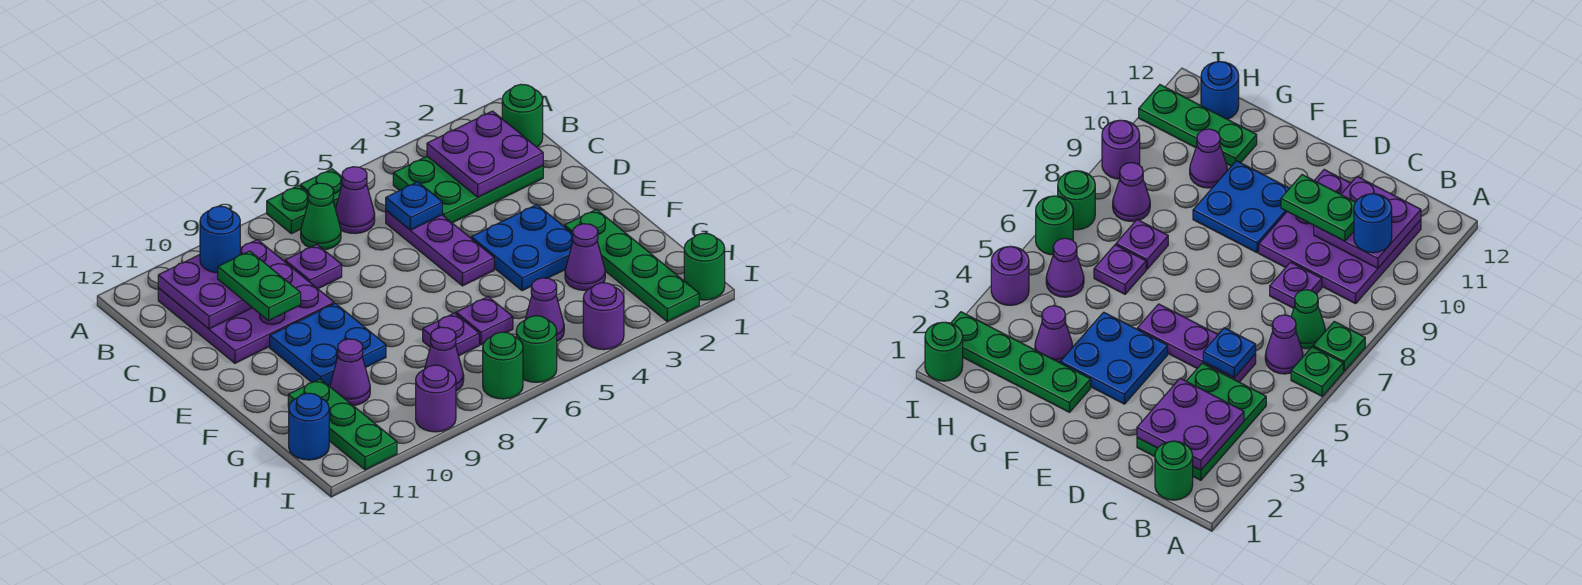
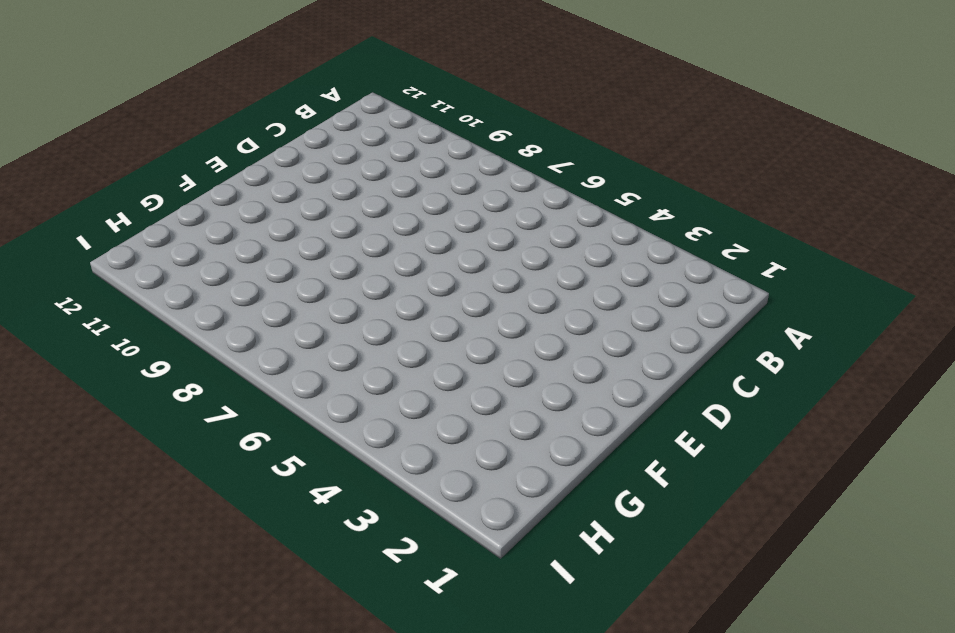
none -> green plate A6 level 1
none -> green plate A7 level 1
none -> green round brick B1 level 1
none -> green plate B2:C4 level 1

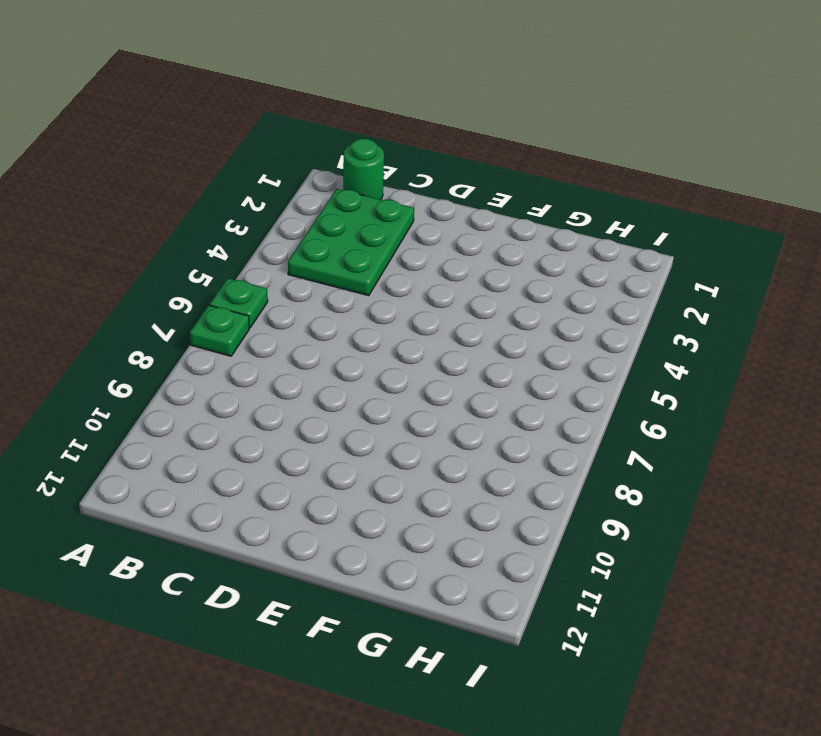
none -> purple cone B6 level 1
none -> green cone B7 level 1
none -> purple plate B9:D11 level 1
none -> purple plate C5:E5 level 1

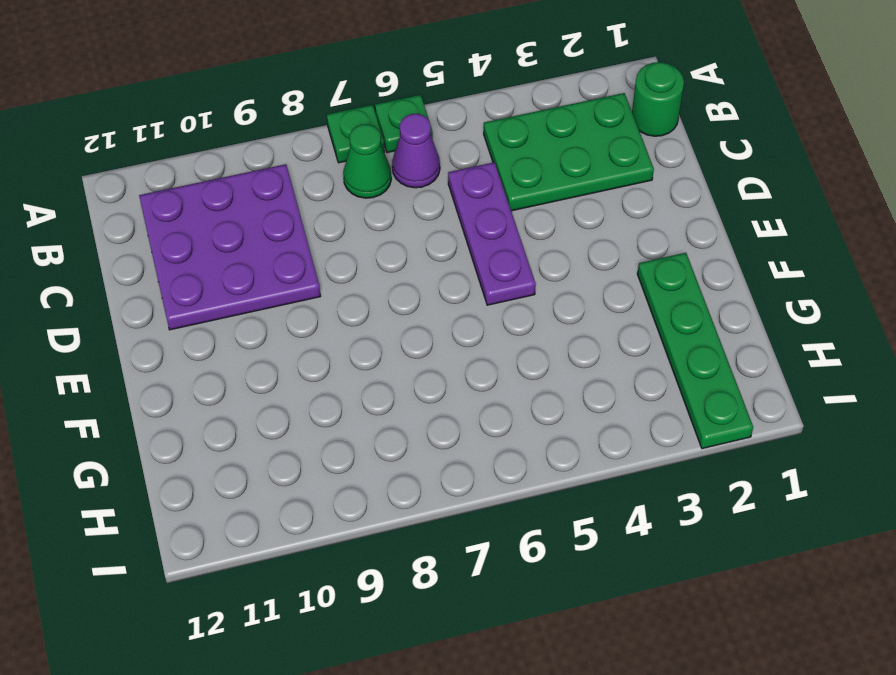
none -> purple plate C8 level 1
none -> blue plate E3:F4 level 1
none -> blue plate E9:F10 level 1
none -> purple cone G3 level 1

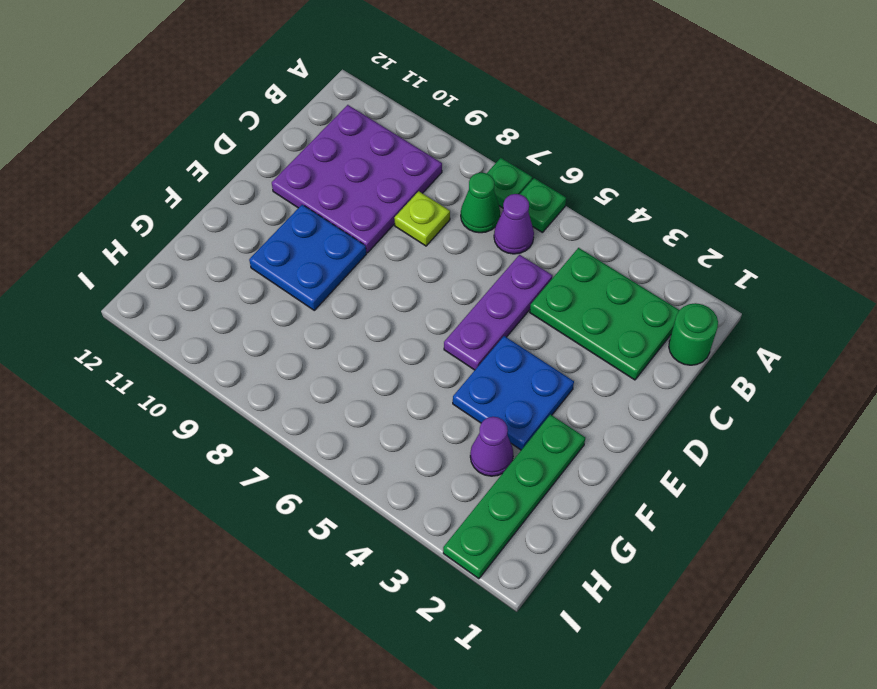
lime plate C8 level 1 -> purple plate C8 level 1
none -> purple plate G6 level 1
none -> purple plate G7 level 1
none -> purple cone G10 level 1
none -> green plate G11:I11 level 1

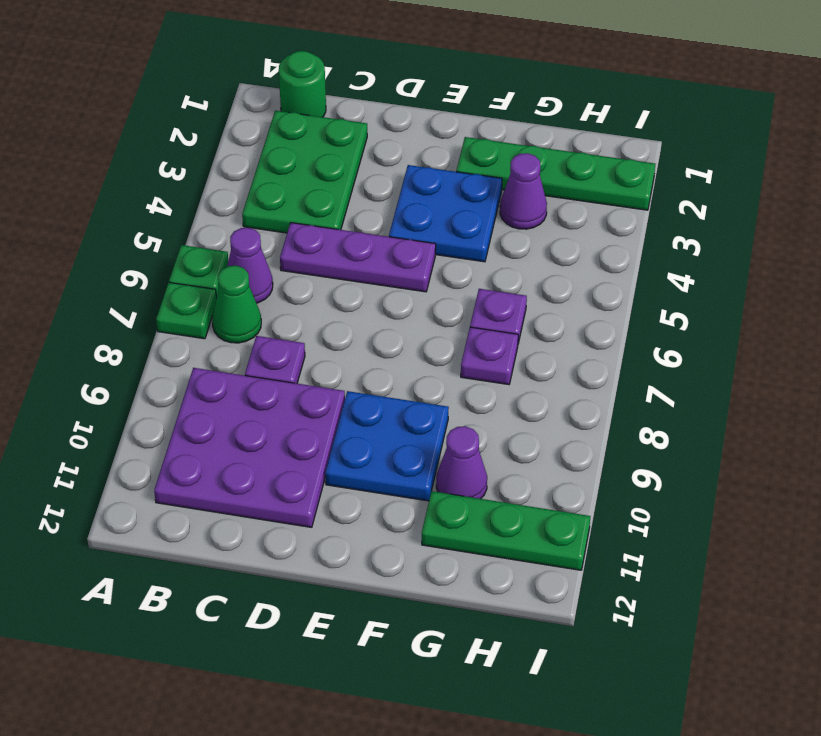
none -> purple cone H5 level 1
none -> purple cone H8 level 1
none -> blue round brick H12 level 1
none -> green round brick I1 level 1

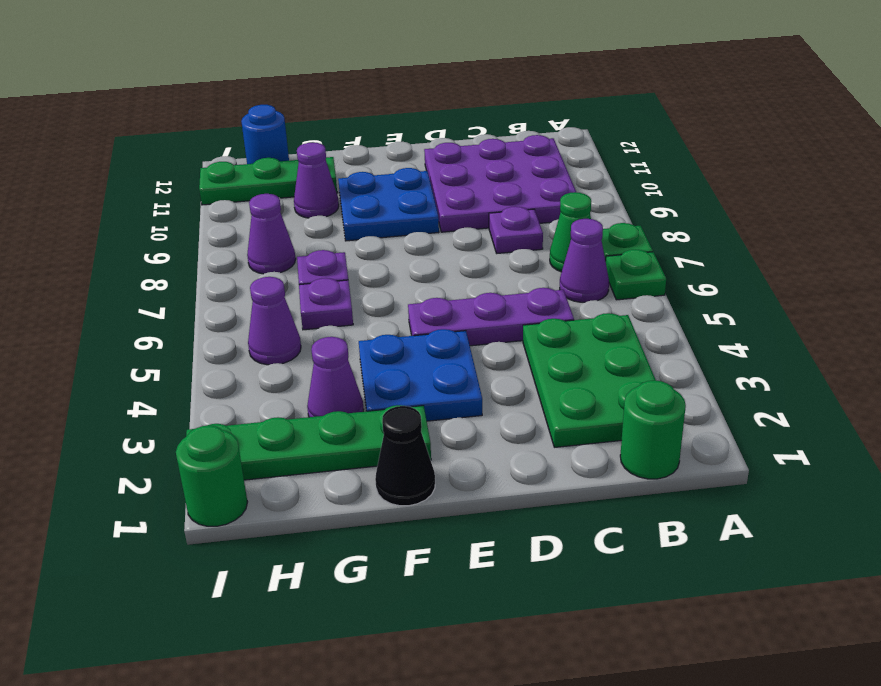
black cone F1 level 1 -> none
none -> purple round brick I4 level 1
none -> green round brick I6 level 1
none -> green round brick I7 level 1
none -> purple round brick I9 level 1

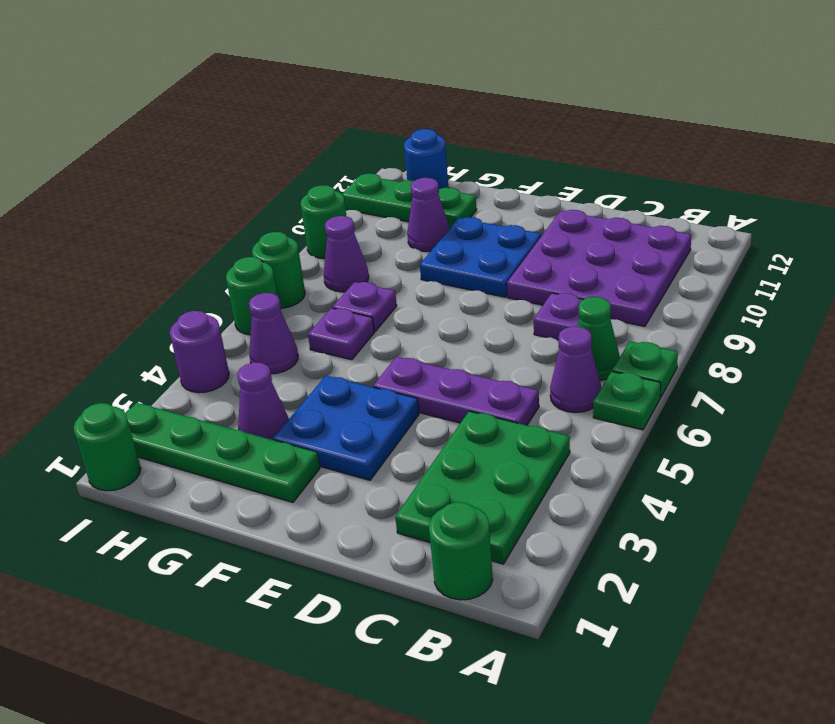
green round brick I9 level 1 -> purple round brick I9 level 1
none -> purple plate B2:C3 level 2
none -> purple plate B10:C11 level 2
none -> blue plate C5 level 2
none -> blue round brick B10 level 3

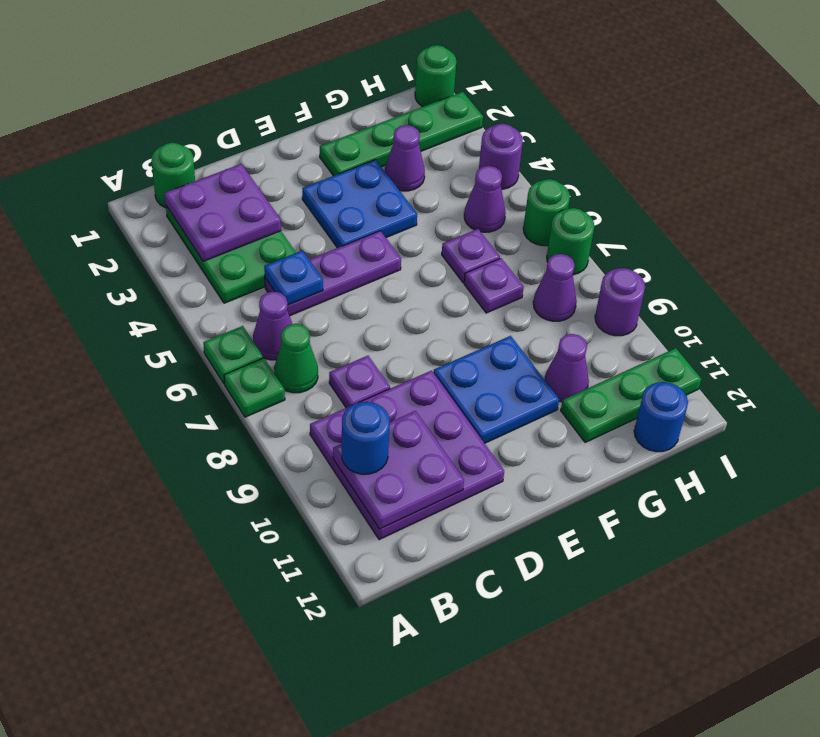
none -> green plate C10:D10 level 3

